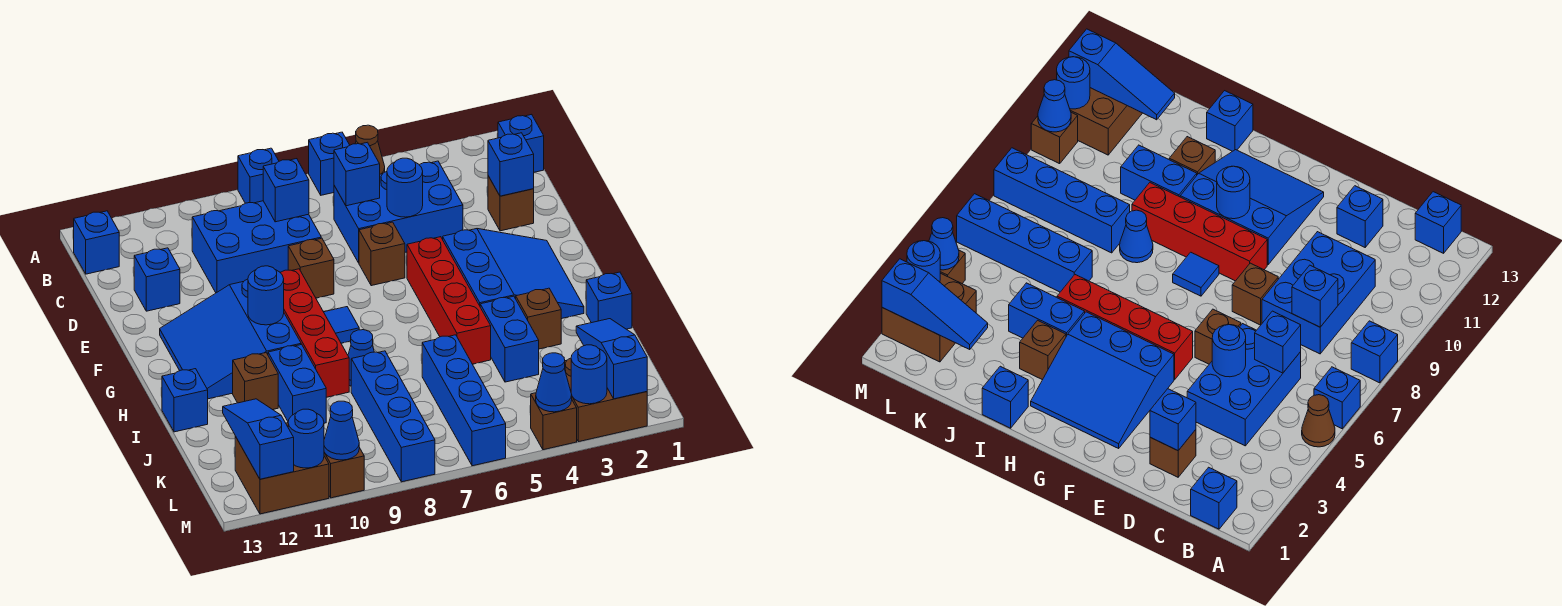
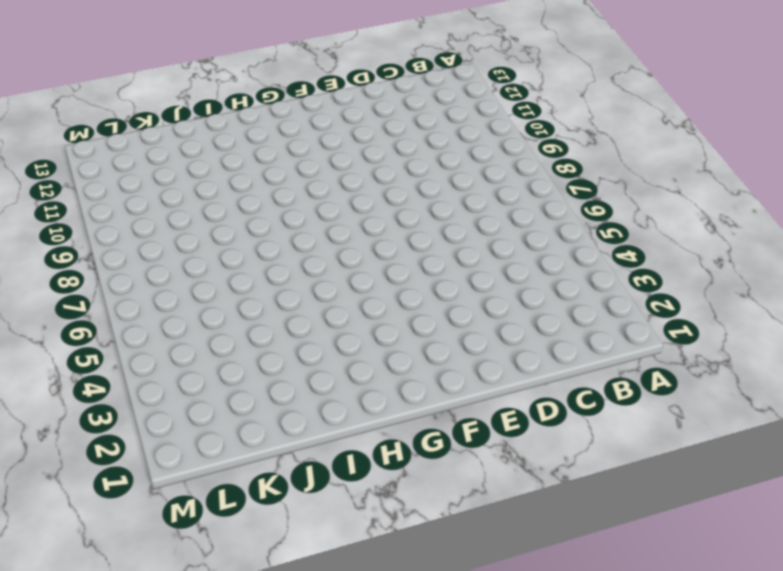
none -> brown cone A5 level 1
none -> blue brick A6 level 1
none -> blue brick A8 level 1
none -> blue brick B1 level 1

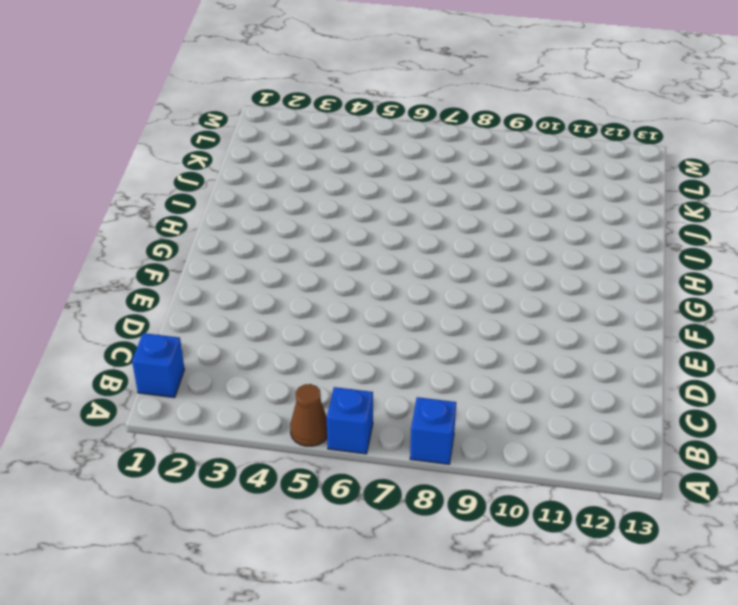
none -> blue brick B13 level 1
none -> blue brick C4:D6 level 1
none -> blue brick C8:D10 level 1
none -> brown brick D2 level 1

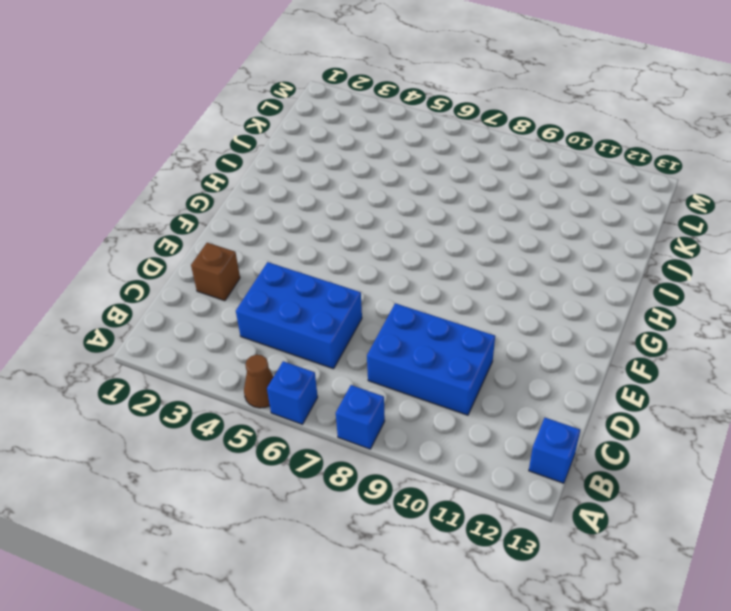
none -> blue brick B1 level 1
none -> blue brick D12 level 1
none -> brown brick E6 level 1
none -> brown brick E8 level 1

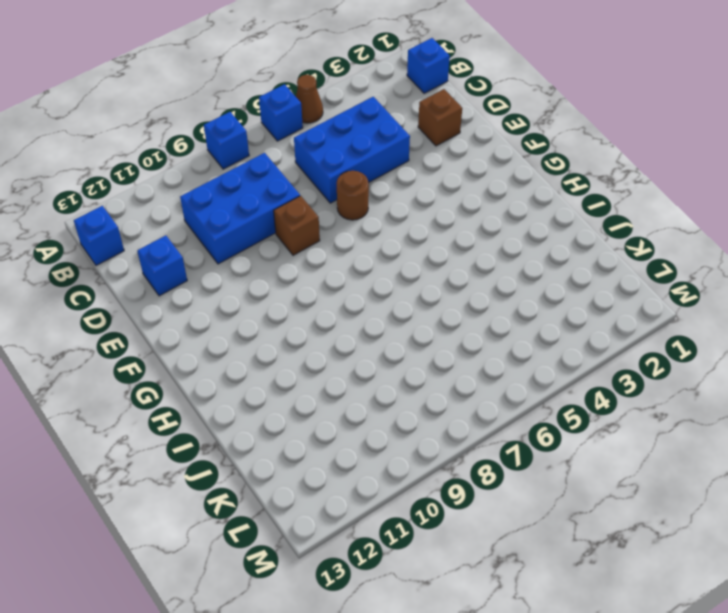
brown round brick E6 level 1 -> brown brick E6 level 1
none -> blue slope F2:H4 level 1 top 4
none -> red brick F5:I5 level 1
none -> red brick F9:I9 level 1
none -> blue slope F10:H12 level 1 top 10

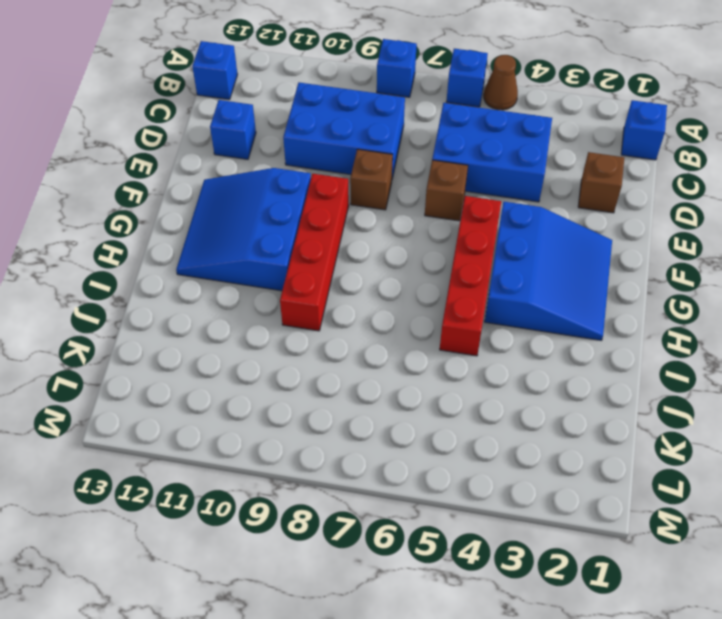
none -> blue tile G8 level 1
none -> blue brick I1 level 1
none -> brown brick I3 level 1
none -> blue brick I4:J4 level 1

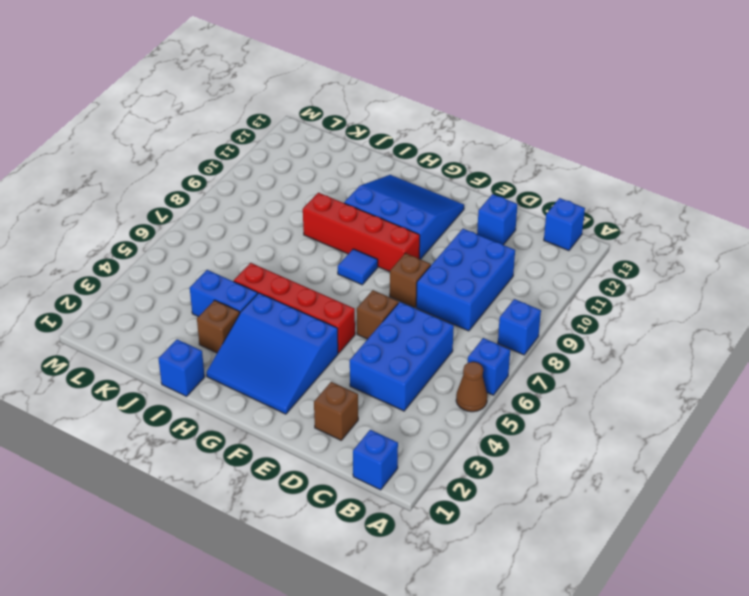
none -> blue cone I8 level 1
none -> blue brick I10:J10 level 1
none -> brown brick I11 level 1
none -> blue brick I13 level 1

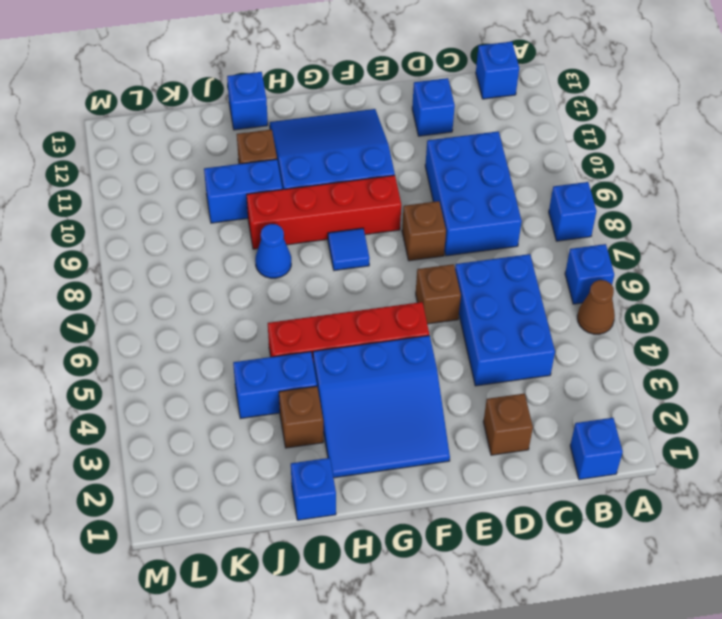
none -> blue brick J6:M6 level 1
none -> blue brick J8:M8 level 1
none -> brown brick L2:M3 level 1
none -> brown brick L11:M12 level 1

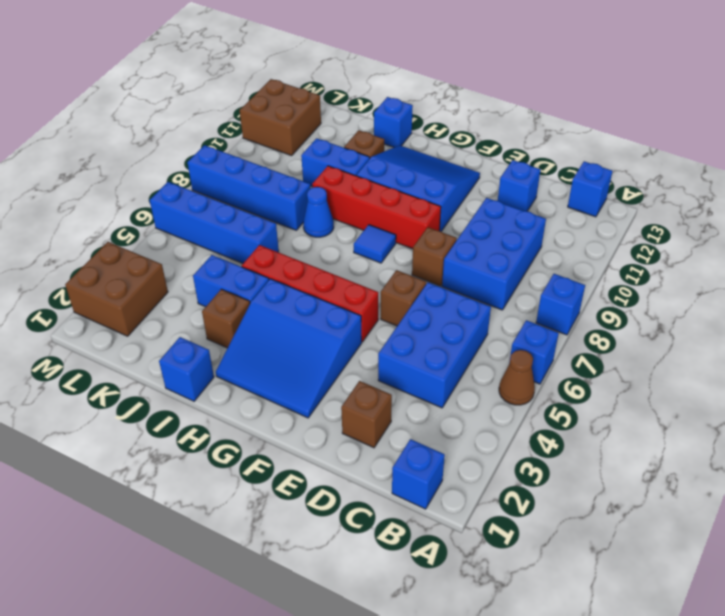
none -> brown brick M4 level 1
none -> brown brick M10 level 1
none -> blue brick C6 level 2
none -> blue brick C8 level 2

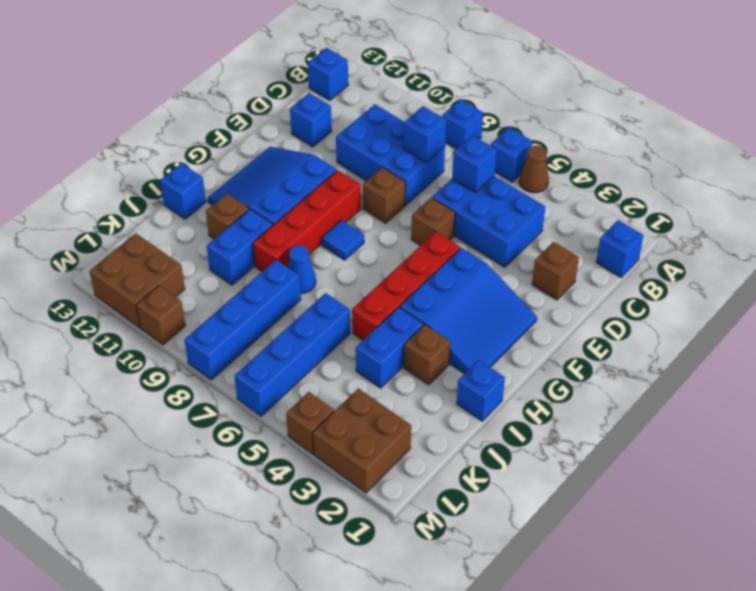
none -> blue brick D2 level 2
none -> blue round brick D5 level 2
none -> blue round brick G10 level 2
none -> blue slope K2:M2 level 2 top M

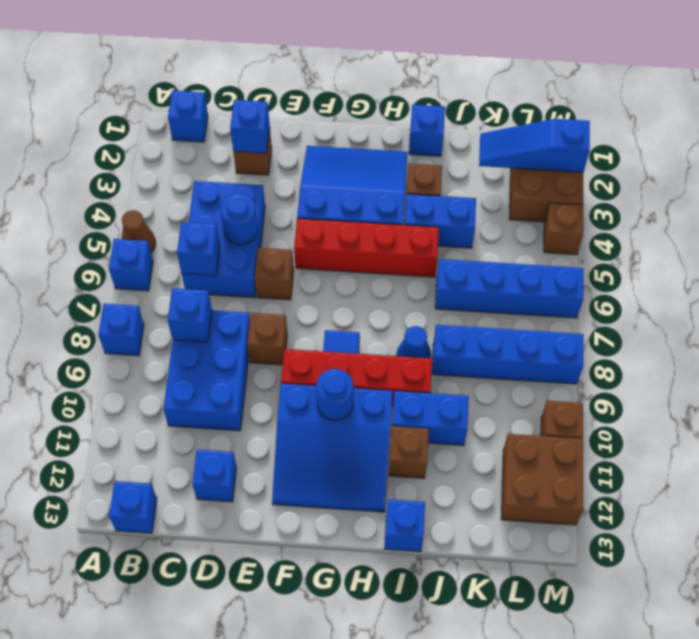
none -> blue slope K12:M12 level 2 top M
none -> blue round brick M3 level 2
none -> blue cone M4 level 2
none -> blue cone M10 level 2

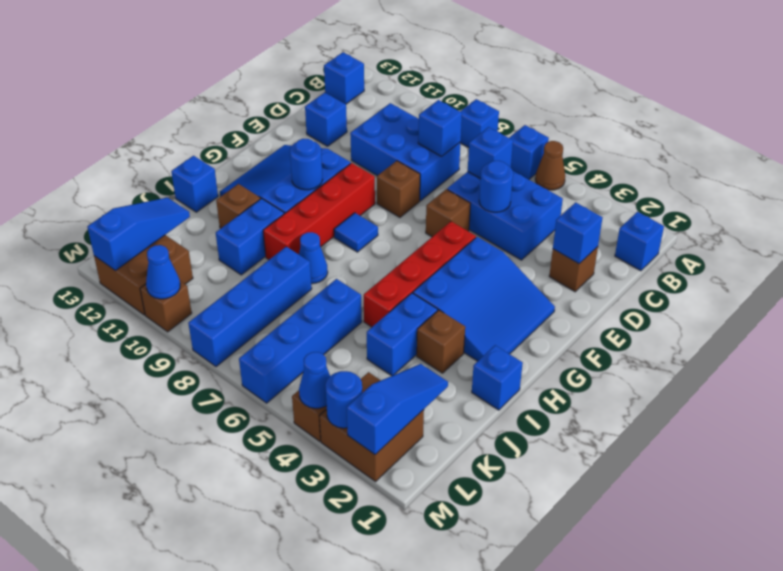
none -> blue round brick M11 level 2

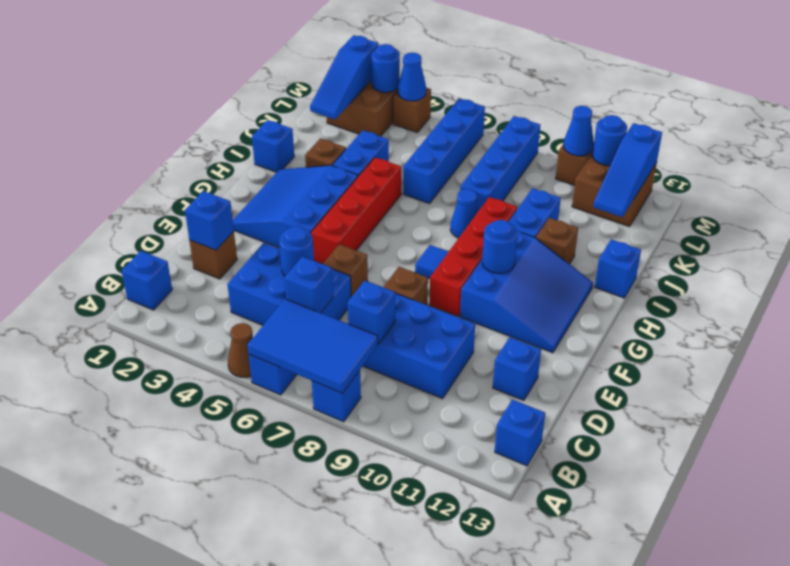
blue tile A6:B8 level 2 -> none

